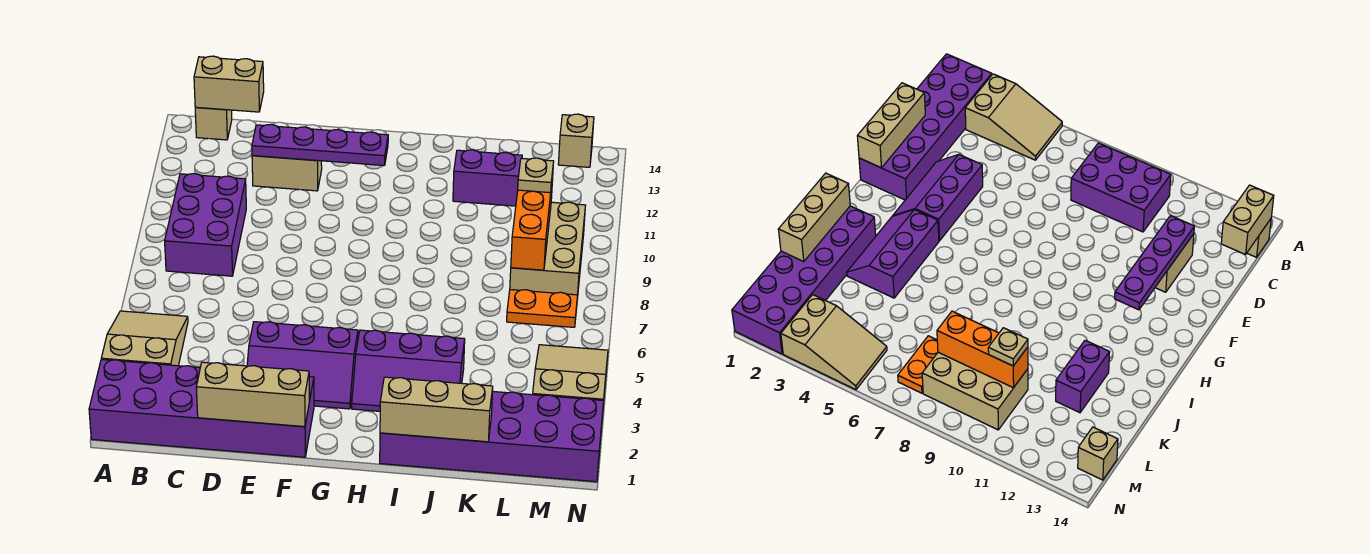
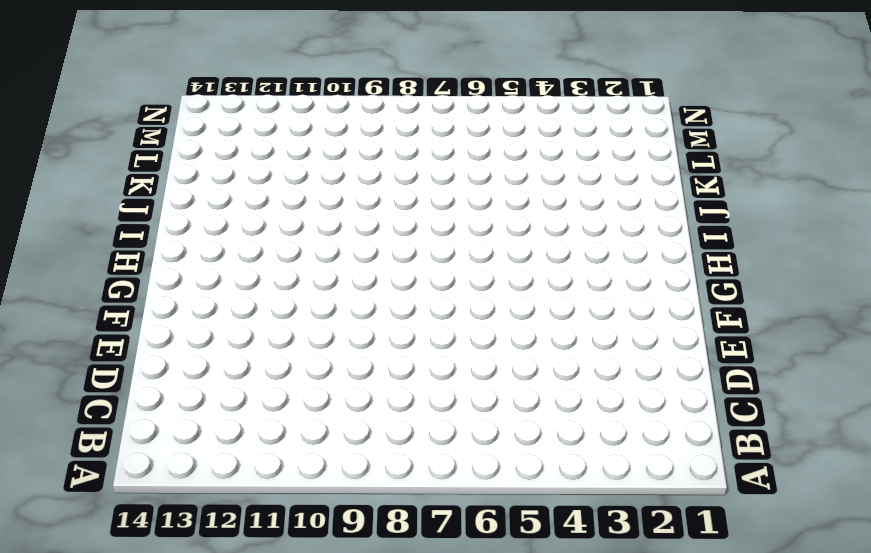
none -> purple brick A1:F2 level 1
none -> tan slope A3:B5 level 1 top 3
none -> purple brick B8:C10 level 1

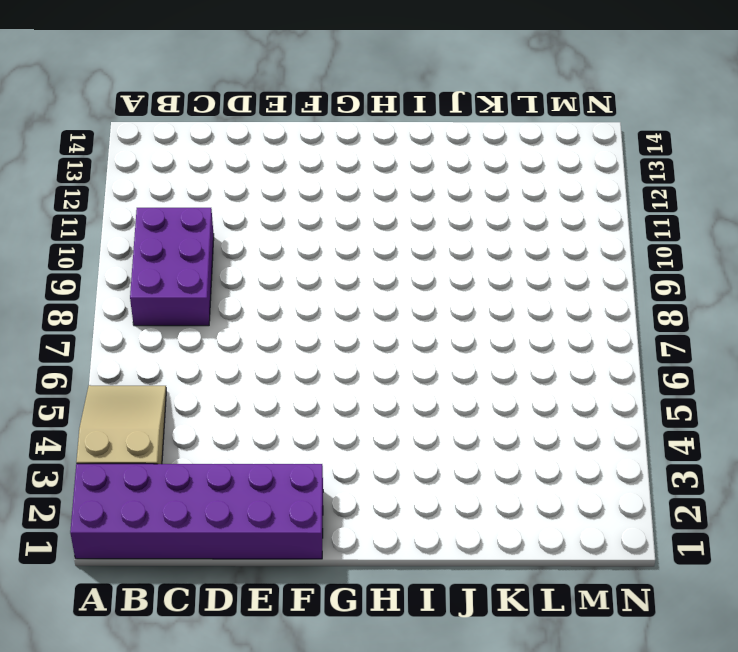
none -> tan brick B14 level 1
none -> tan brick D12:E12 level 1
none -> purple slope E3:G4 level 1 top 4

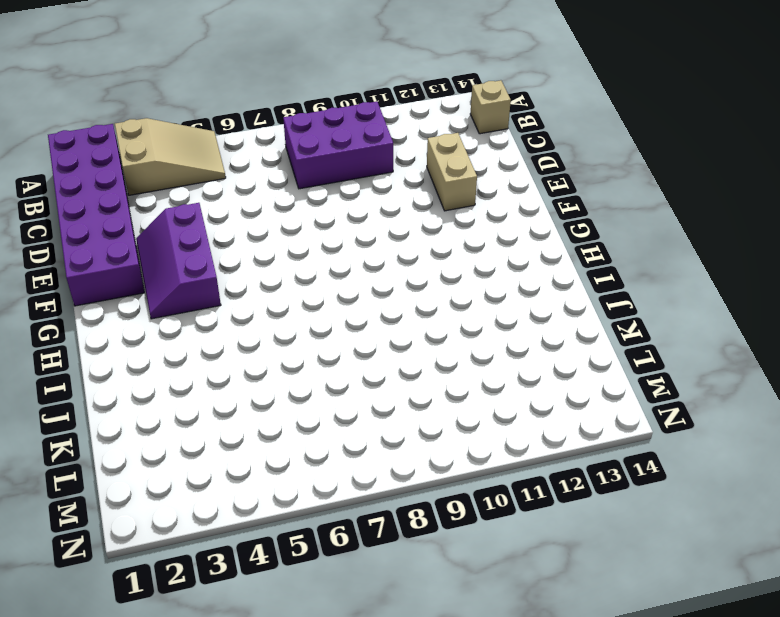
none -> purple slope H3:J4 level 1 top 4
none -> purple brick I1:N2 level 1
none -> purple brick J12:K12 level 1

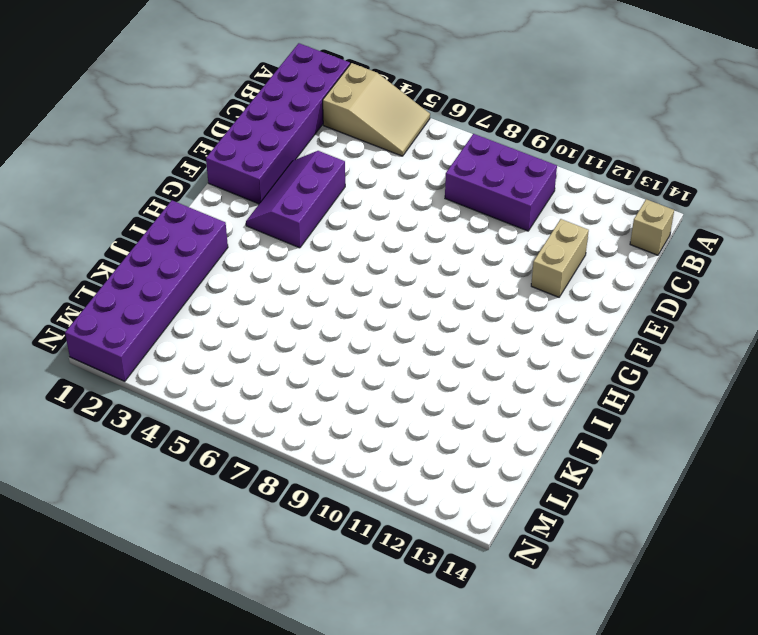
none -> purple slope H3:J4 level 1 top 4
none -> purple brick J12:K12 level 1
none -> orange plate L7:M7 level 1

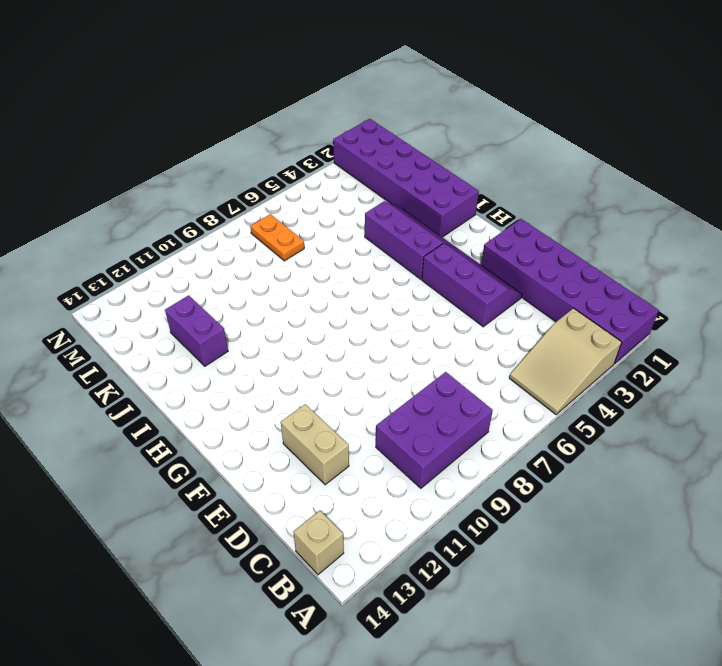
none -> tan brick L8:M10 level 1
none -> tan slope M3:N5 level 1 top 3
none -> tan brick M14 level 1

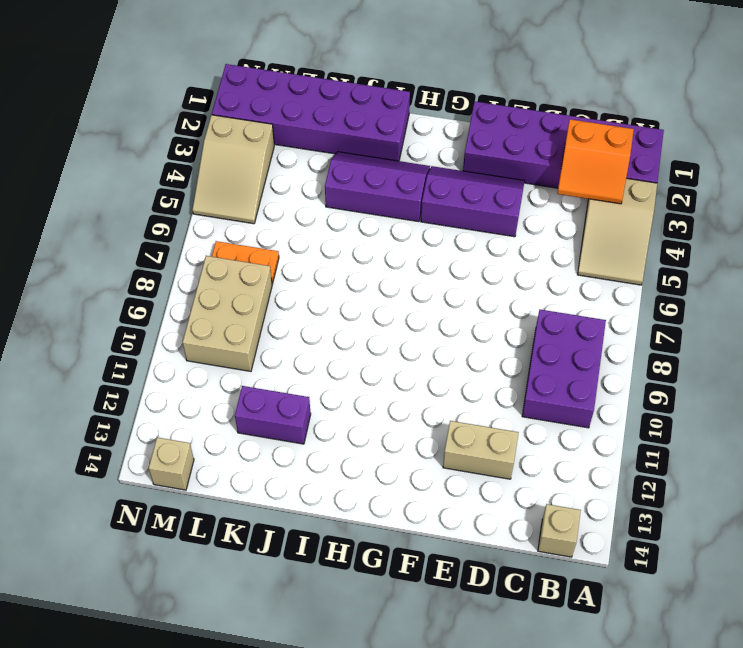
orange slope B2:C3 level 2 top 2 -> none
none -> tan brick B14:C14 level 2
none -> tan brick D1:F1 level 2
none -> purple plate D12:G12 level 2

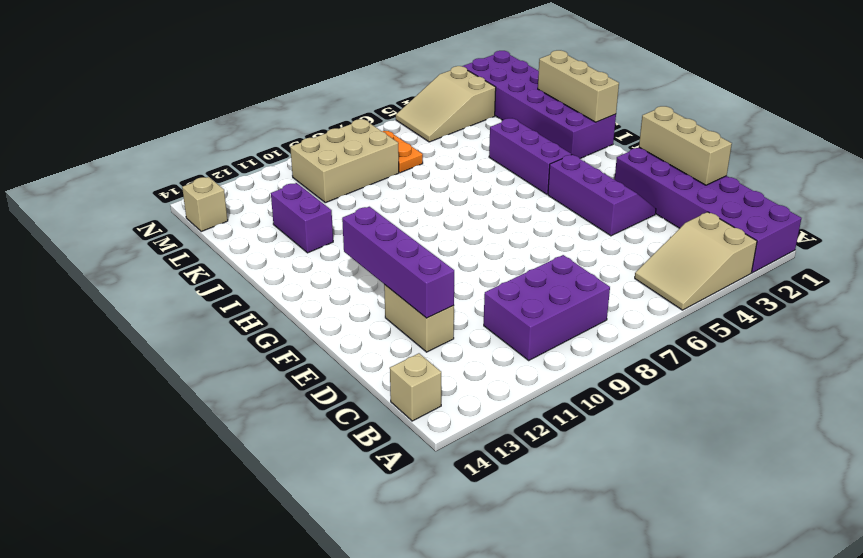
purple brick D12:G12 level 2 -> purple plate D12:G12 level 2
none -> tan brick B14:C14 level 2
none -> orange brick L8:L10 level 2
none -> tan plate L10 level 3

